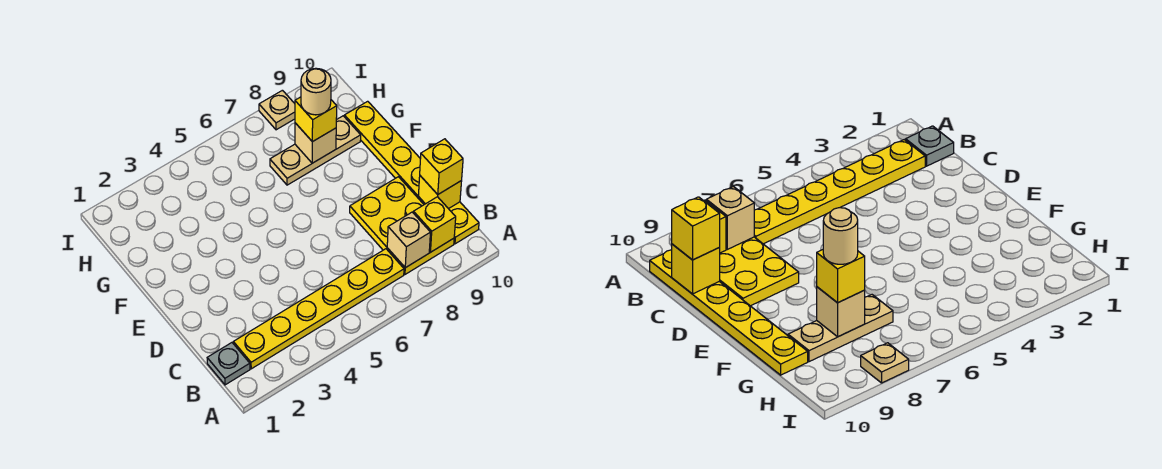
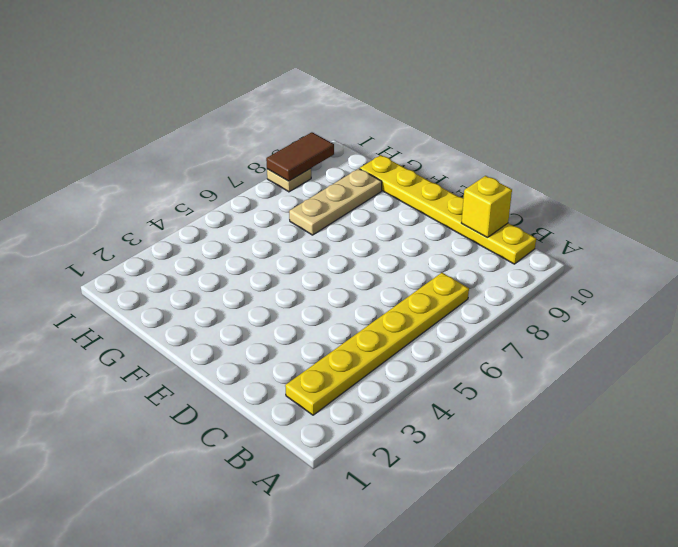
brown tile I8:I9 level 2 -> none
none -> grey plate B1 level 1
none -> yellow plate B8:D9 level 1
none -> tan brick B8 level 2

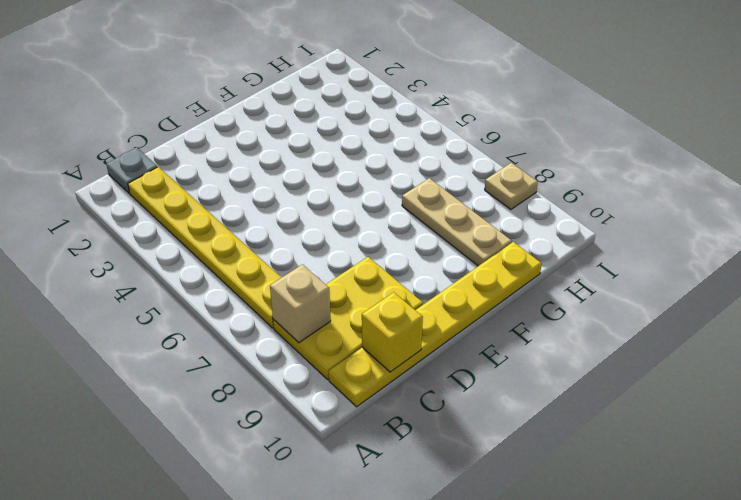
none -> yellow brick B9 level 2
none -> tan brick G8 level 2
none -> yellow brick C10 level 3

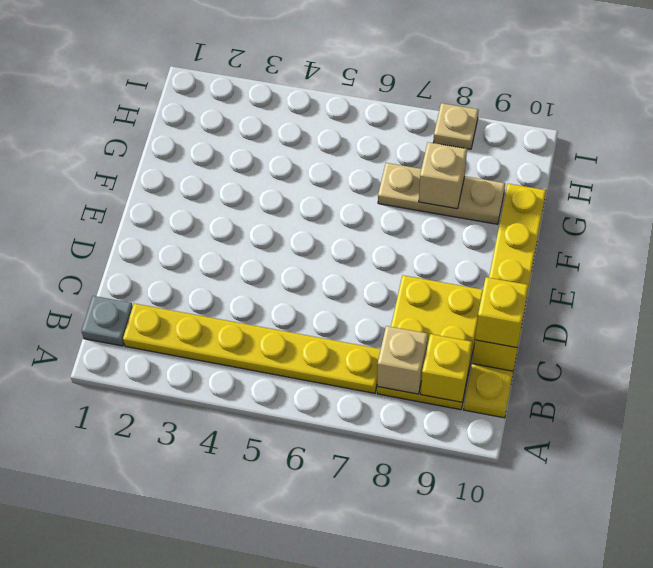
none -> yellow brick G8 level 3
none -> tan round brick G8 level 4

